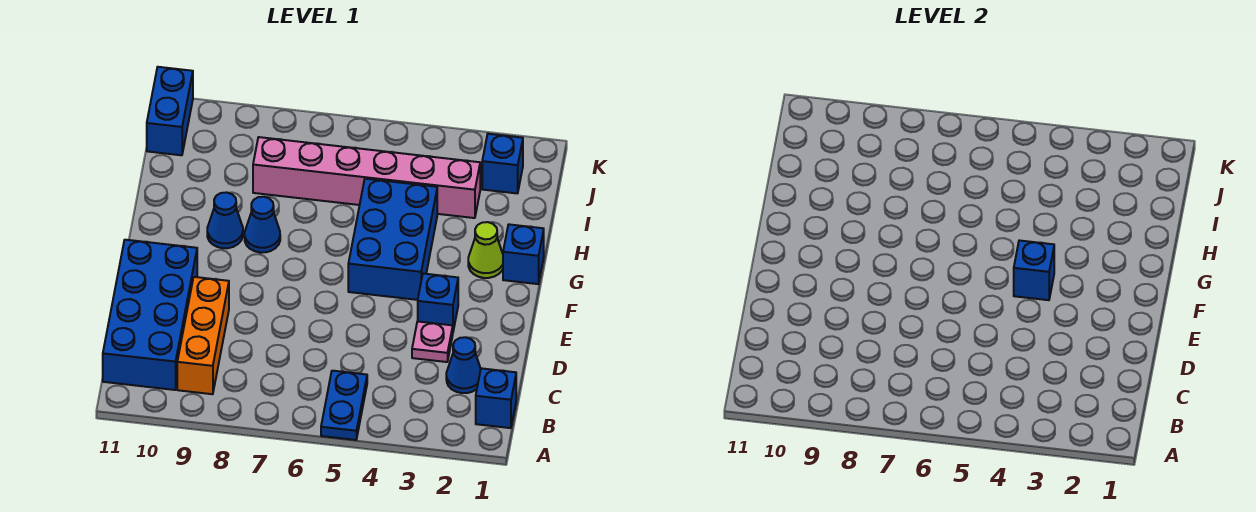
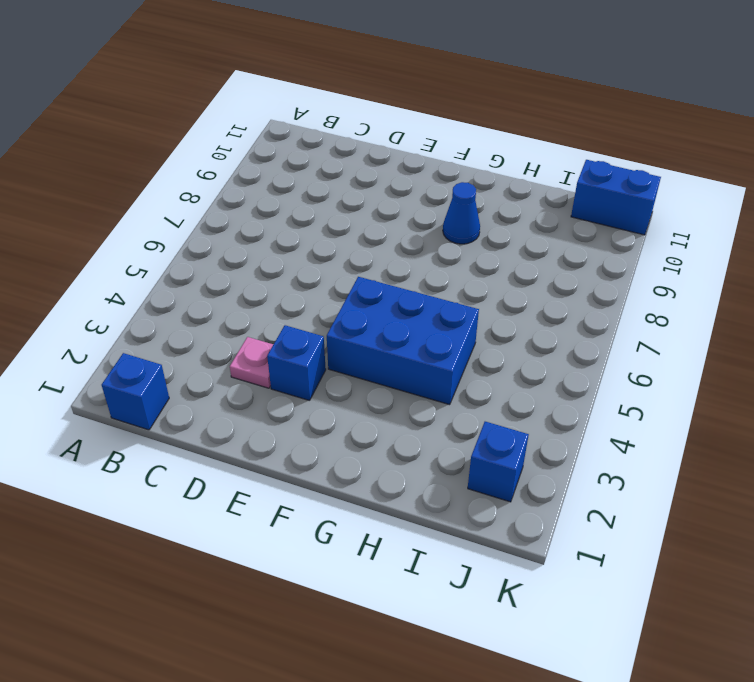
none -> blue plate A5:B5 level 1
none -> orange brick B9:D9 level 1
none -> blue brick B10:E11 level 1

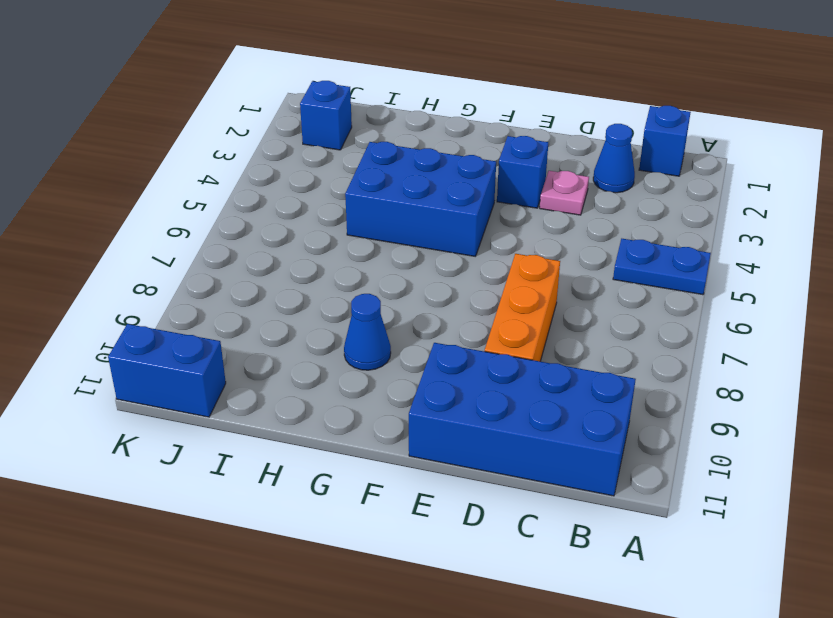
orange brick D7:D9 level 1 -> orange brick B9:D9 level 1
none -> blue brick G1 level 1
none -> lime cone G2 level 1
none -> blue cone G8 level 1

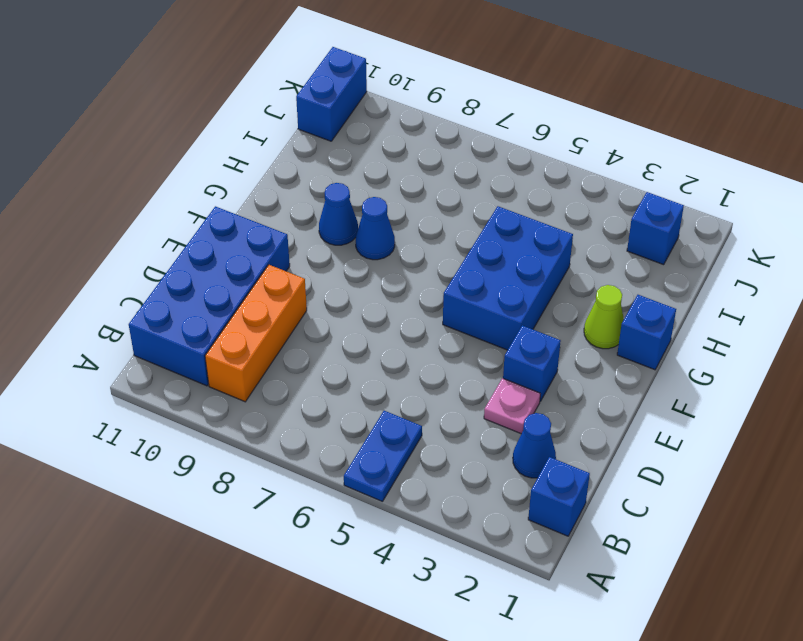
none -> pink brick I3:I8 level 1
none -> blue brick F4 level 2

